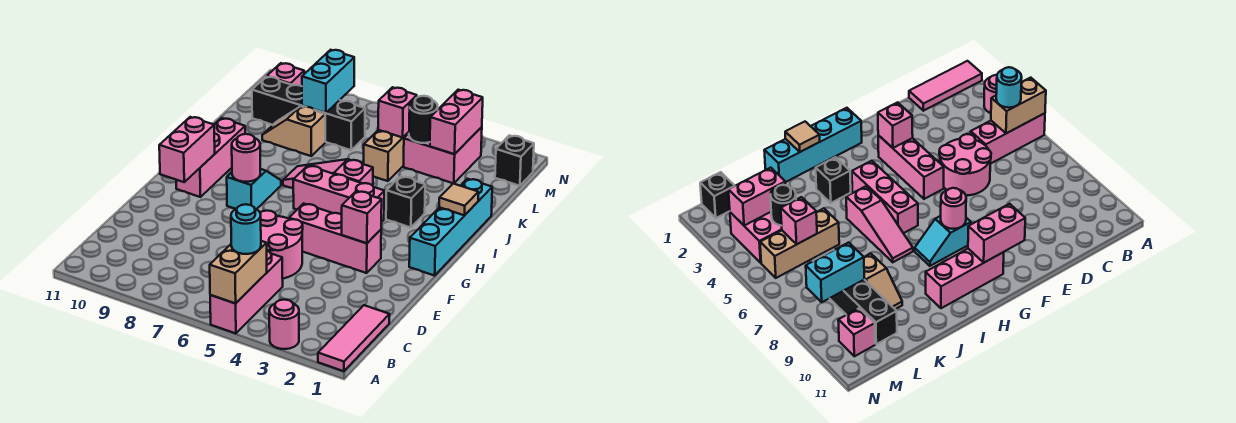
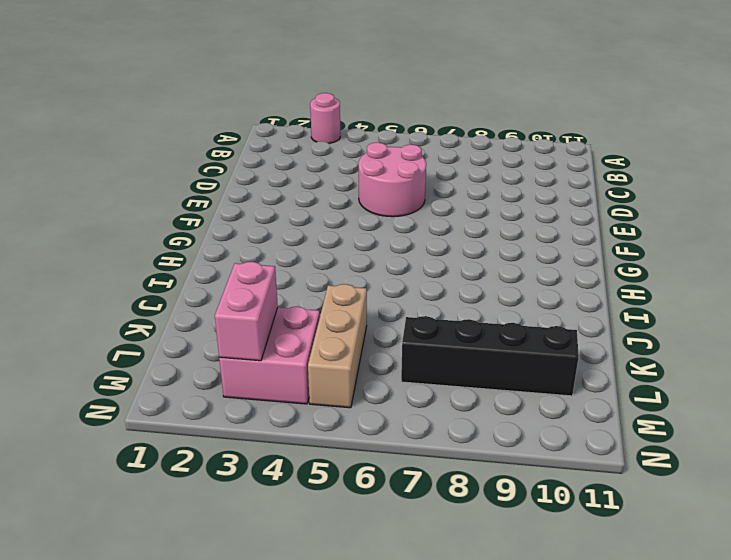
none -> pink tile A1:C1 level 1
none -> pink brick A5:C5 level 1
none -> pink brick F3:F5 level 1

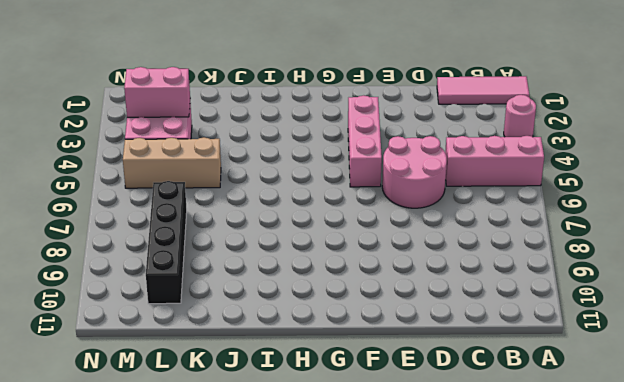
none -> cyan brick G1:J1 level 1
none -> cyan slope G8:H8 level 1 top G
none -> pink brick G10:I10 level 1

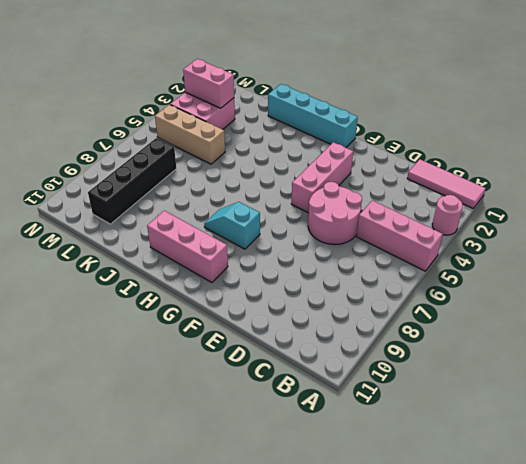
none -> pink brick H4:H6 level 1
none -> black brick I3 level 1
none -> pink slope I5:I7 level 1 top 5

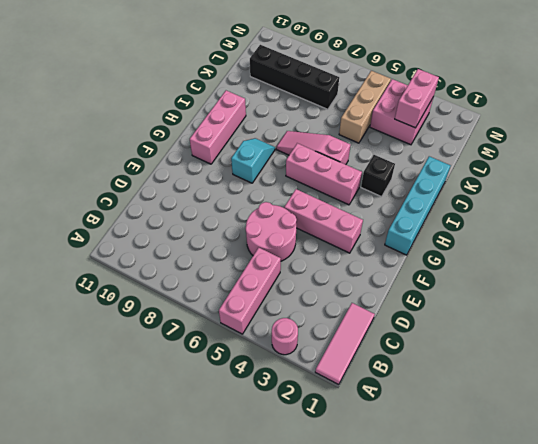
none -> tan slope K8:K9 level 1 top 8
none -> black brick M1 level 1
none -> pink brick M10 level 1

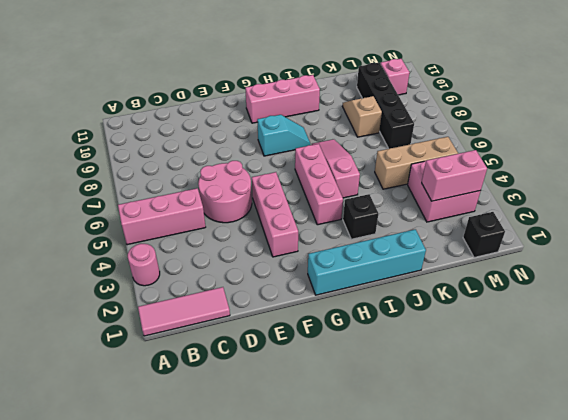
none -> tan brick A5:B5 level 2
none -> pink brick F3 level 2
none -> pink brick F10:G10 level 2

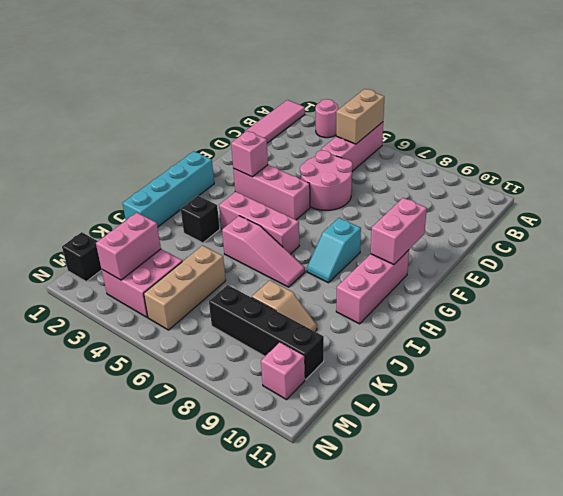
none -> pink round brick G8 level 2
none -> tan tile I1 level 2
none -> black round brick L4 level 2

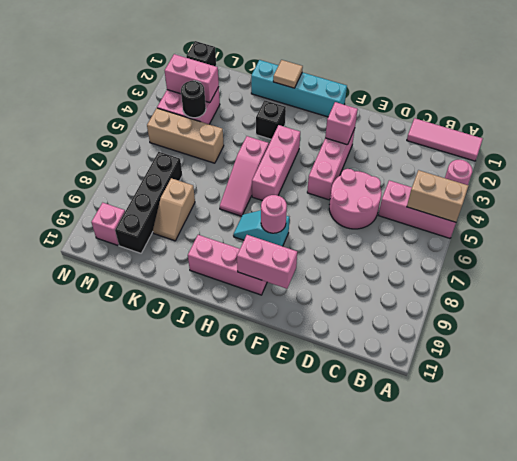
none -> pink brick L5 level 2
none -> cyan brick L8:M8 level 2
none -> cyan round brick B5 level 3

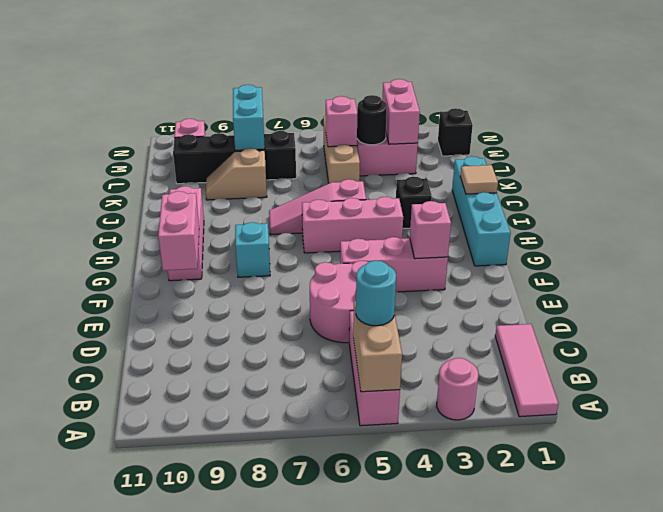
none -> pink round brick G8 level 2

